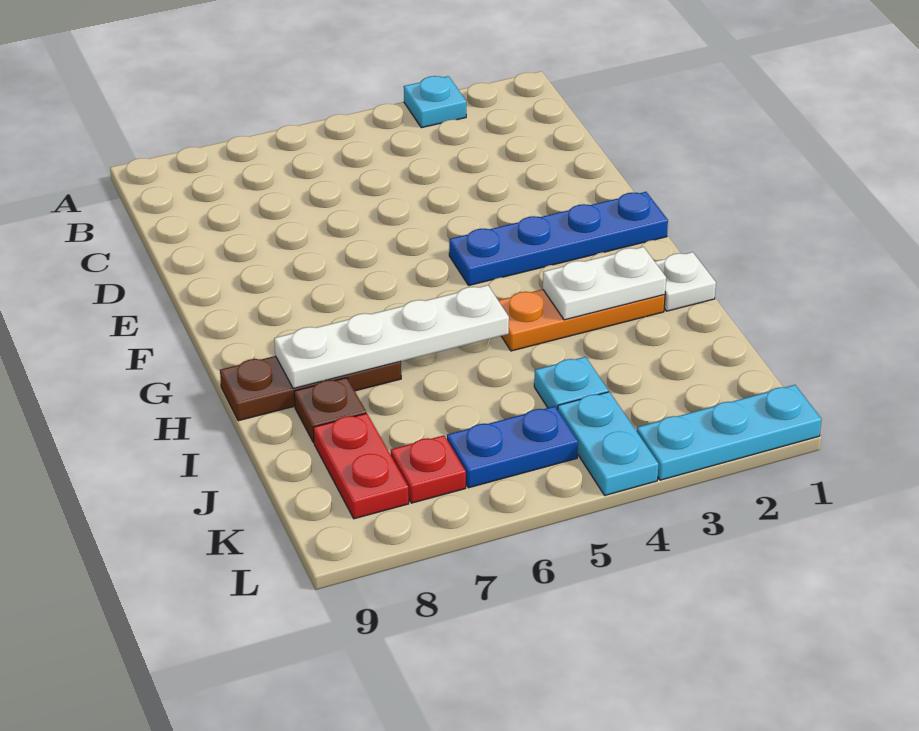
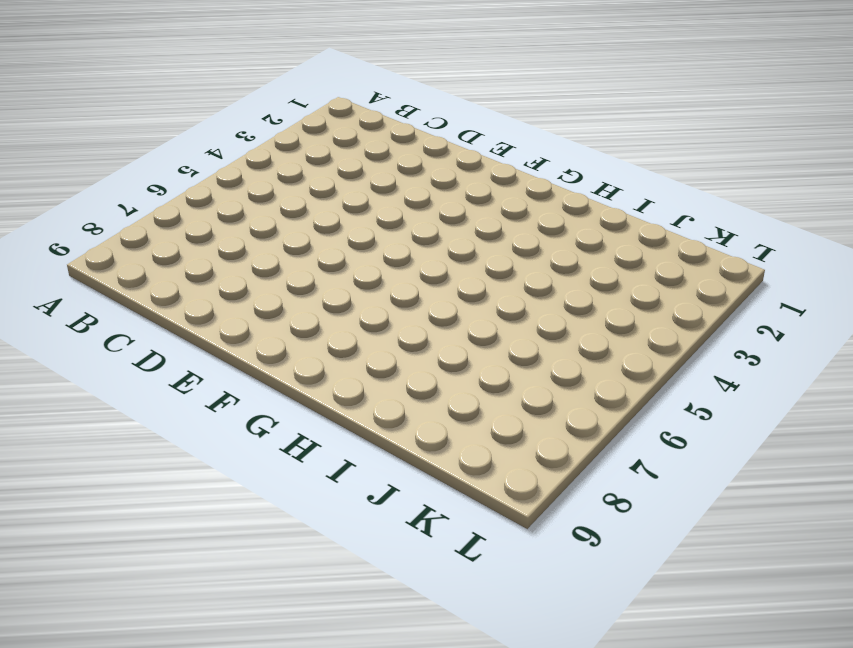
none -> cyan plate A3 level 1
none -> blue plate F1:F4 level 1
none -> white plate H1 level 1

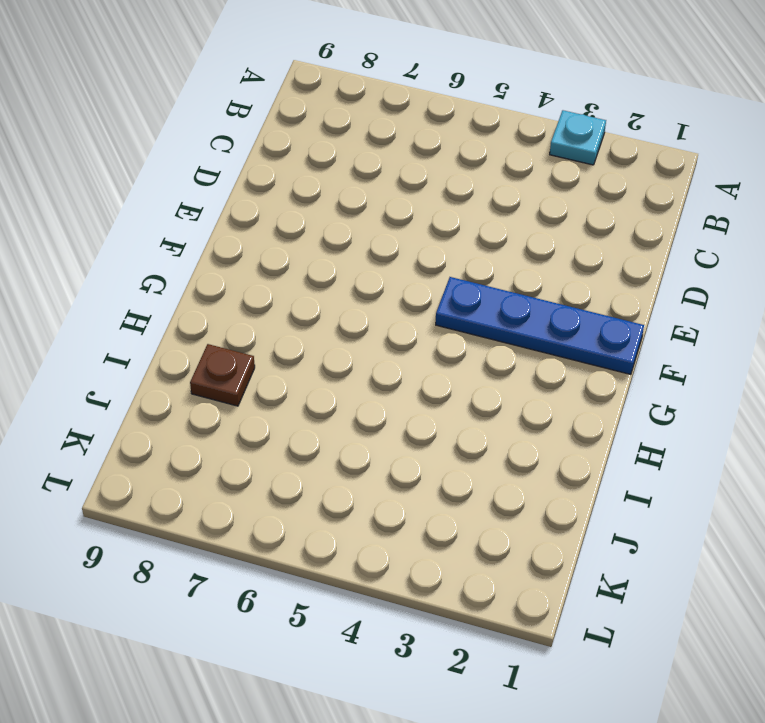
none -> white plate H1 level 1
none -> orange plate H2:H4 level 1
none -> brown plate H7:H9 level 1

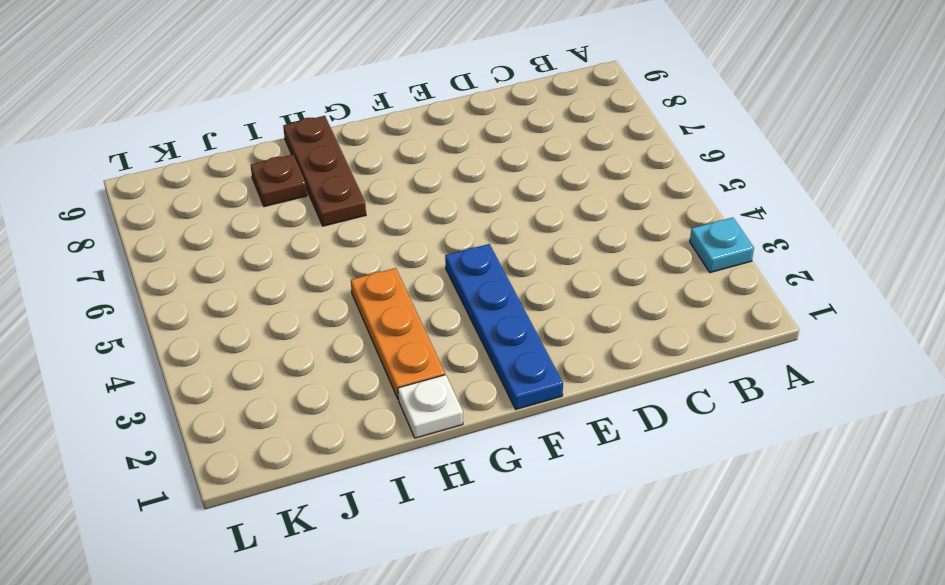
none -> cyan plate J4 level 1
none -> red plate J8:K8 level 1
none -> cyan plate K4:L4 level 1

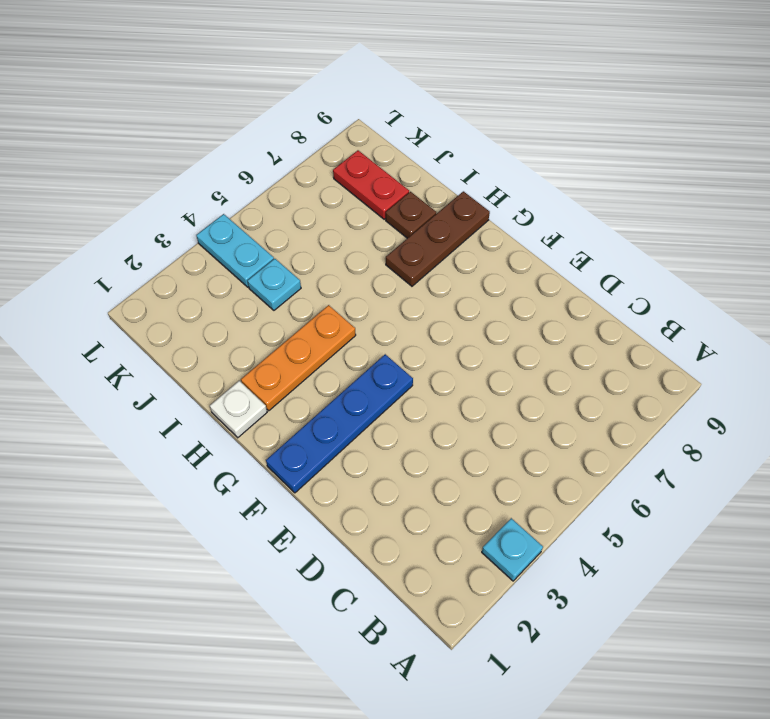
none -> blue plate K5:K6 level 1
none -> red plate K7 level 1
none -> cyan plate L1:L3 level 1

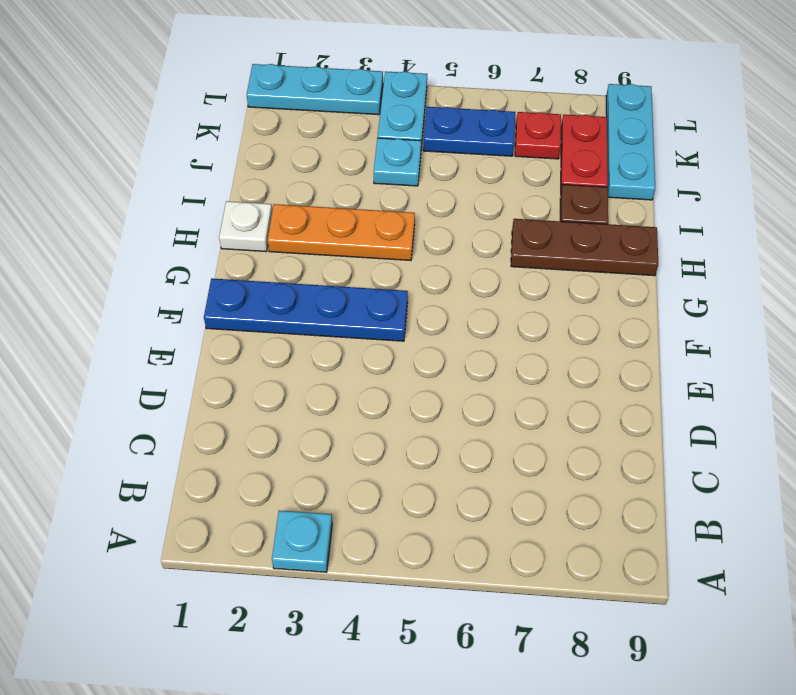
cyan plate J9:L9 level 1 -> none
none -> white plate H2:H3 level 2
none -> white plate H5:H8 level 2

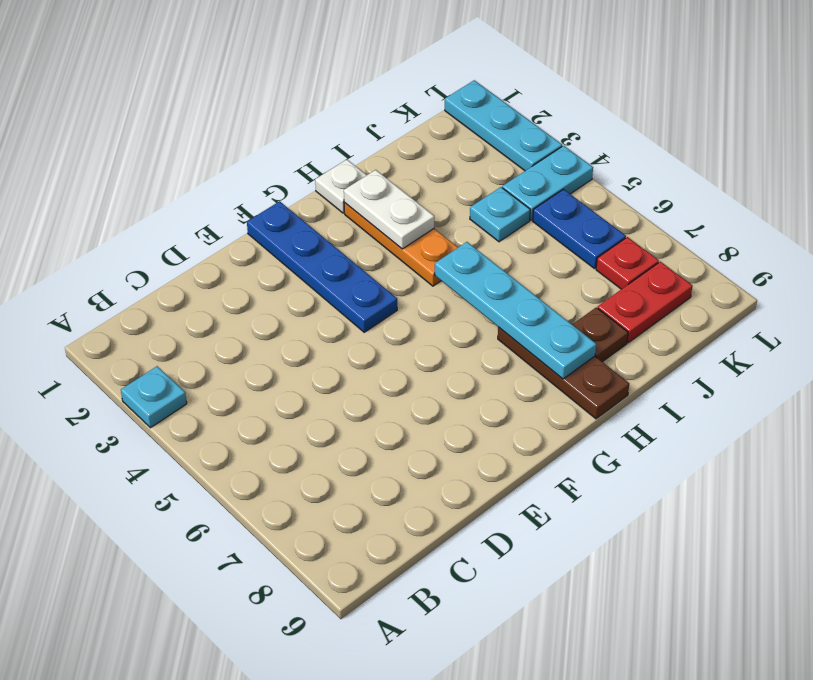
cyan plate H5:H8 level 2 -> white plate H5:H8 level 2

